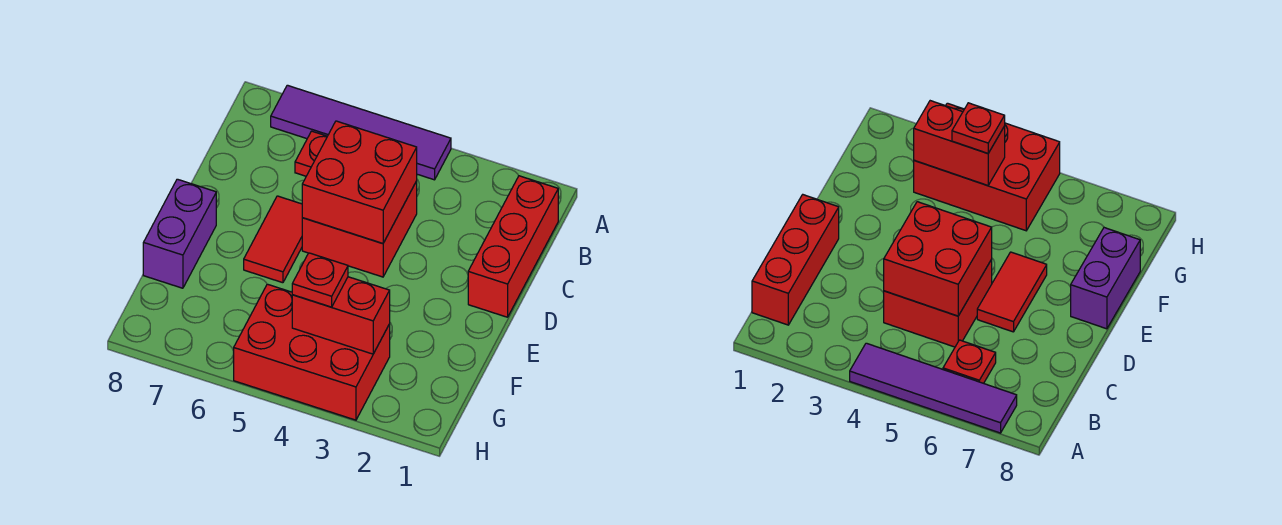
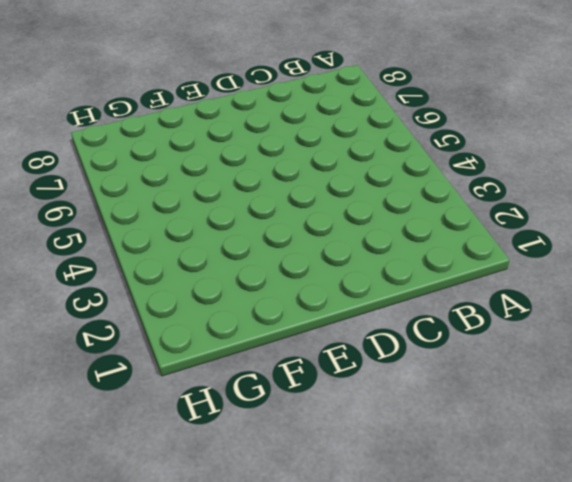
none -> purple tile A4:A7 level 1
none -> red brick B1:D1 level 1

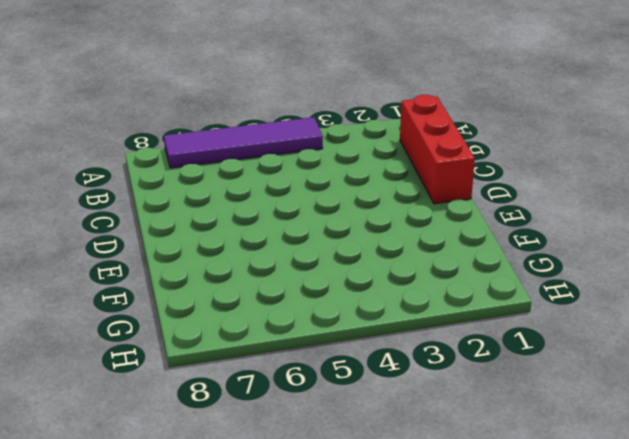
none -> red plate B6 level 1
none -> red brick C4:D5 level 1

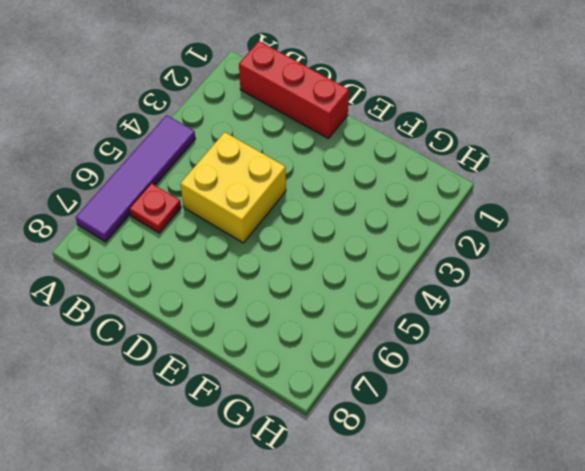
yellow brick C4:D5 level 1 -> red brick C4:D5 level 1
none -> red tile D6:E6 level 1
none -> purple brick E8:F8 level 1

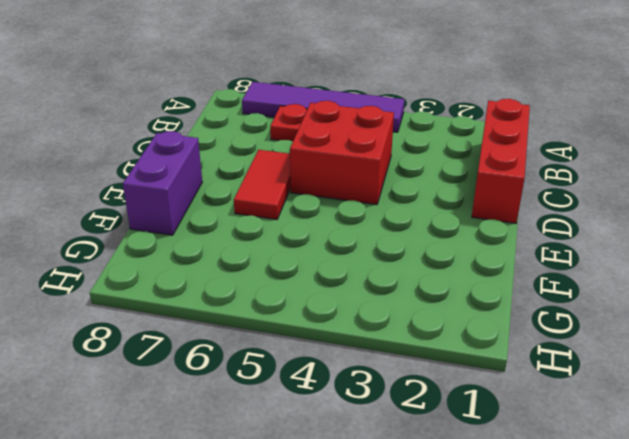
none -> red brick G3:H5 level 1
none -> red brick C4:D5 level 2

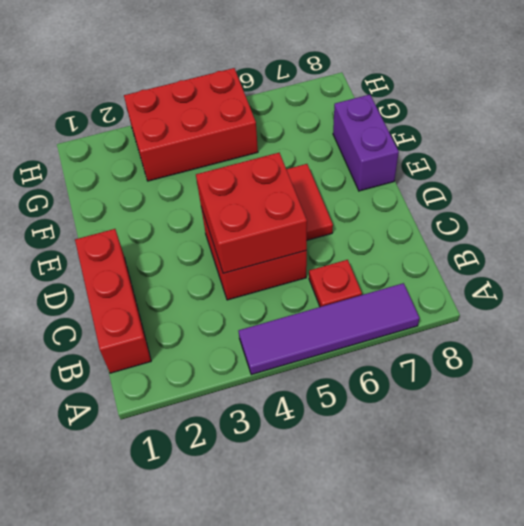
none -> red brick G3:G4 level 2
none -> red plate G4 level 3

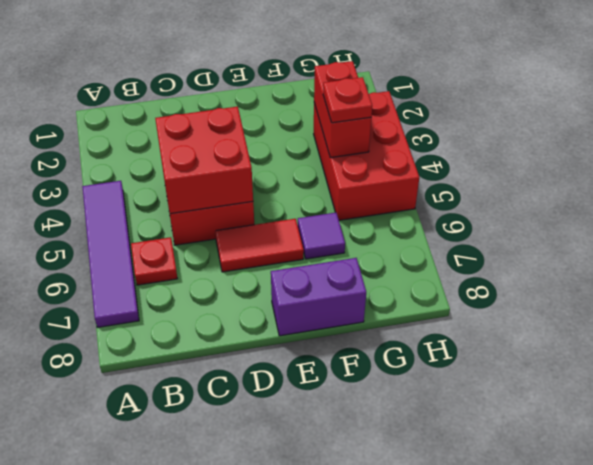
purple tile F6 level 1 -> none
none -> red brick B1:D1 level 1

